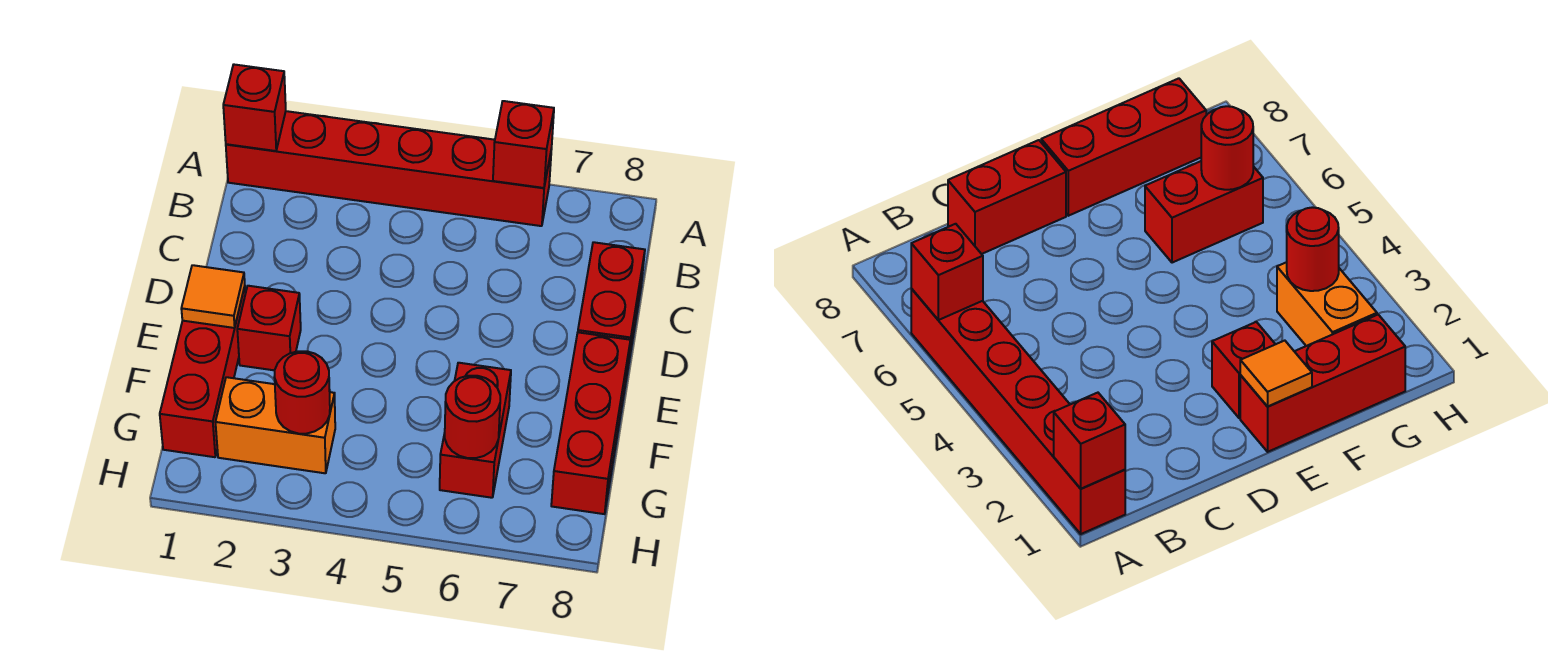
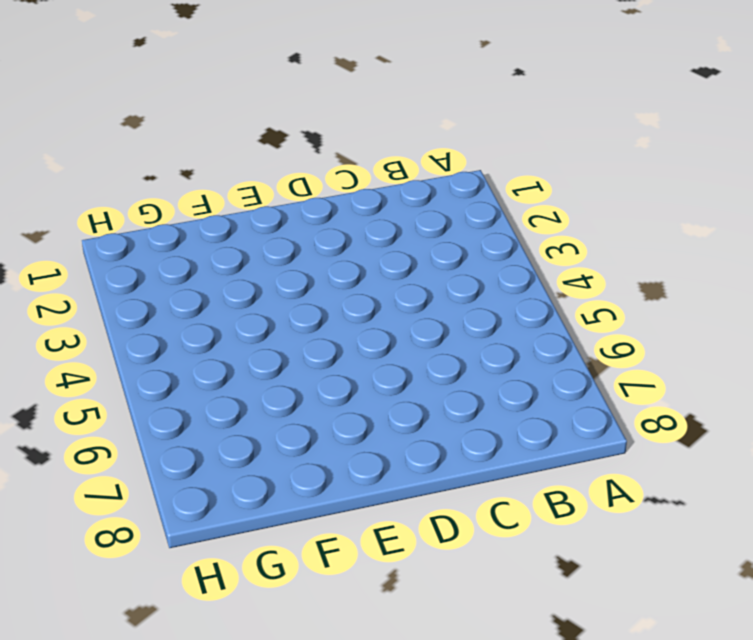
none -> red brick A1:A6 level 1
none -> red brick C8:D8 level 1
none -> red brick E1:G1 level 1

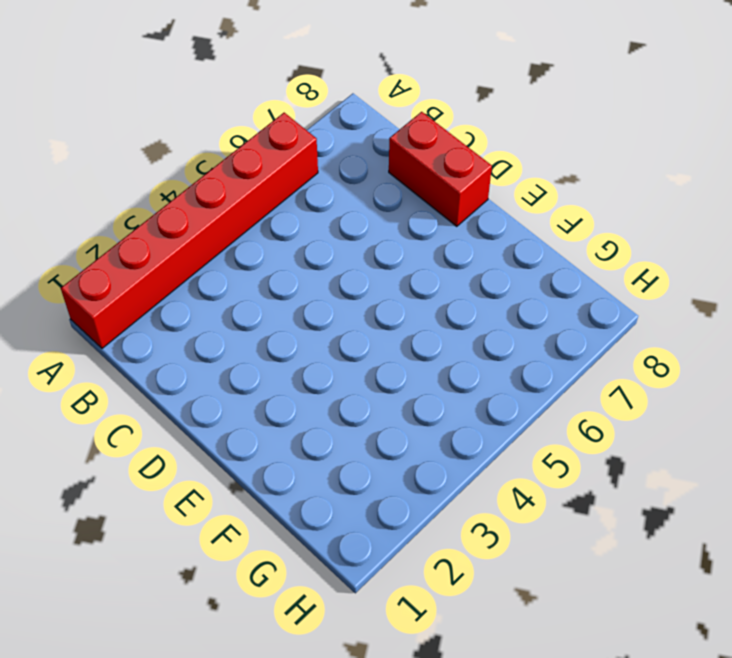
none -> red brick E1:G1 level 1
none -> red brick E2 level 1
none -> red brick E8:G8 level 1

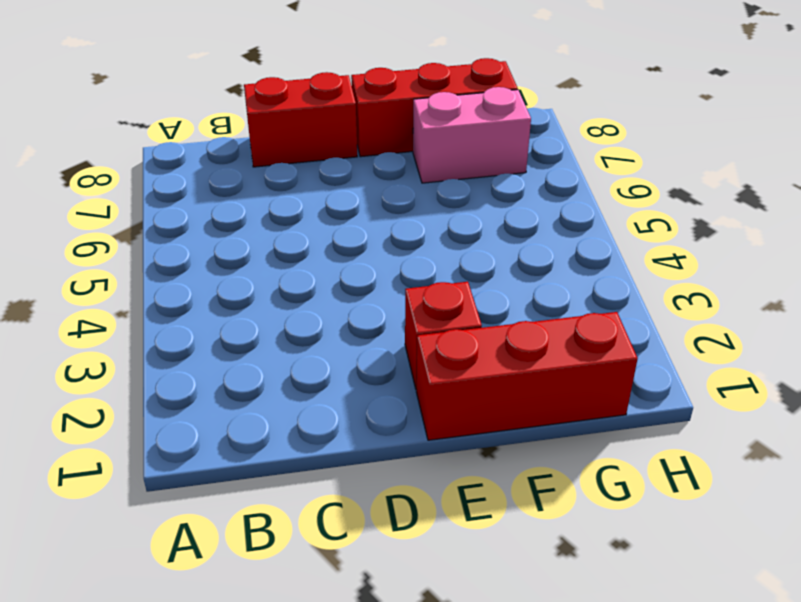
pink brick F7:G7 level 1 -> none
none -> red brick A1:A6 level 1
none -> red brick F6:G6 level 1
none -> orange brick G2:G3 level 1

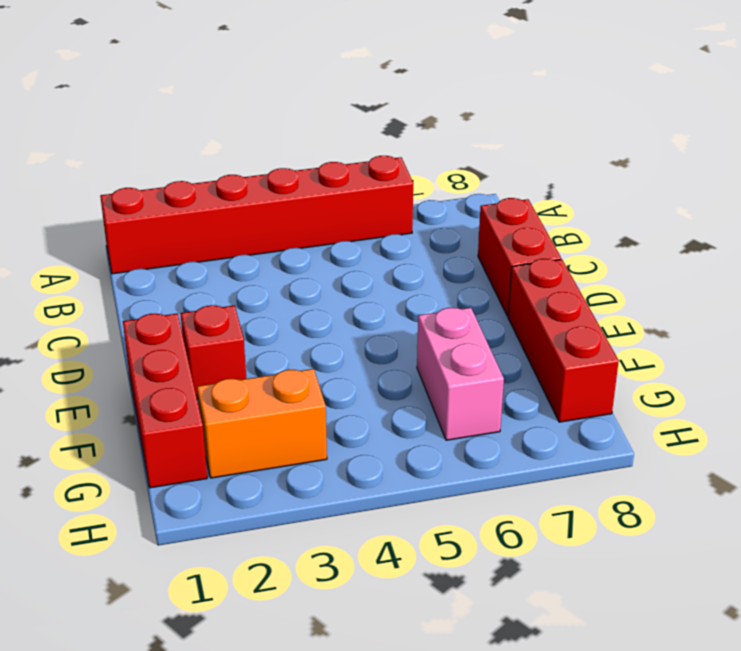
pink brick F6:G6 level 1 -> red brick F6:G6 level 1
none -> red brick A1 level 2
none -> red brick A6 level 2
none -> orange tile E1 level 2

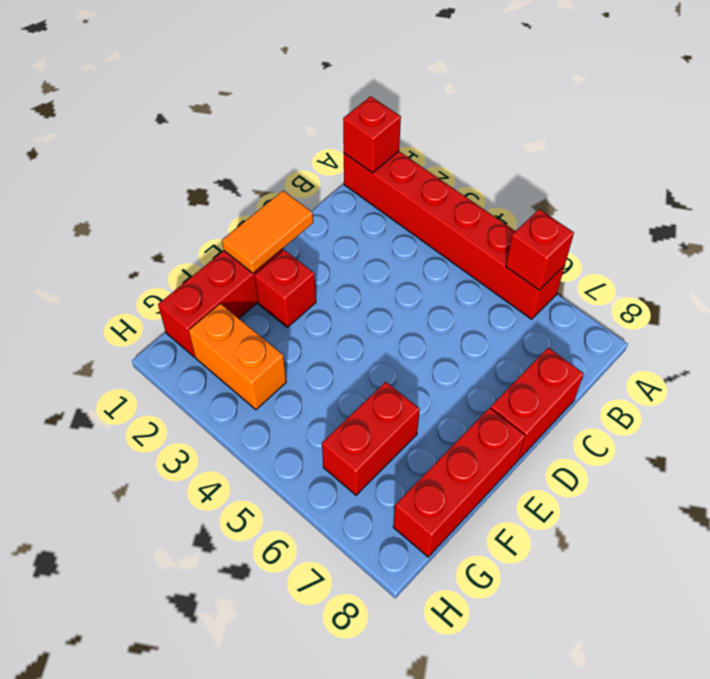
orange tile D1:E1 level 2 -> orange tile E1 level 2
none -> red round brick G3 level 2
none -> red round brick G6 level 2

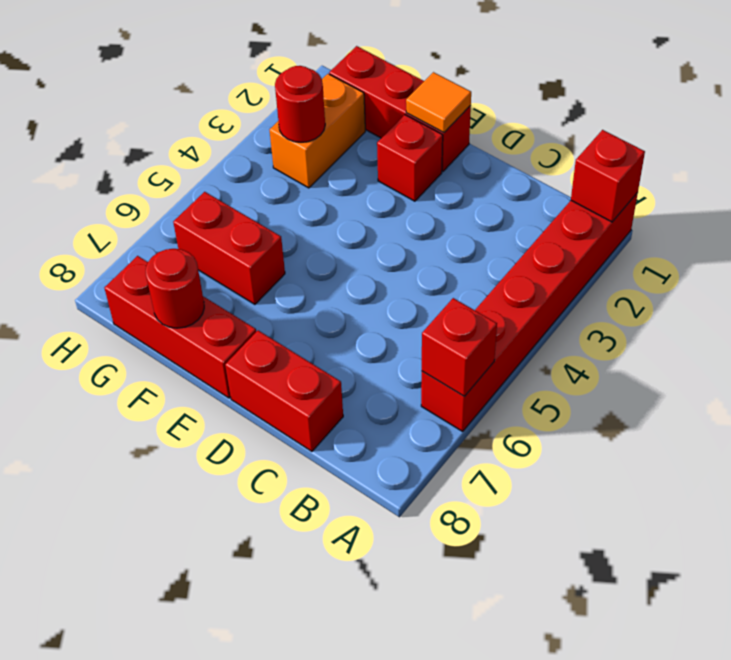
red round brick F8 level 2 -> red round brick G6 level 2

